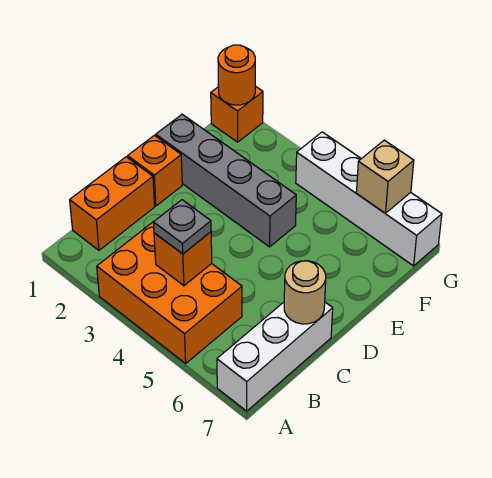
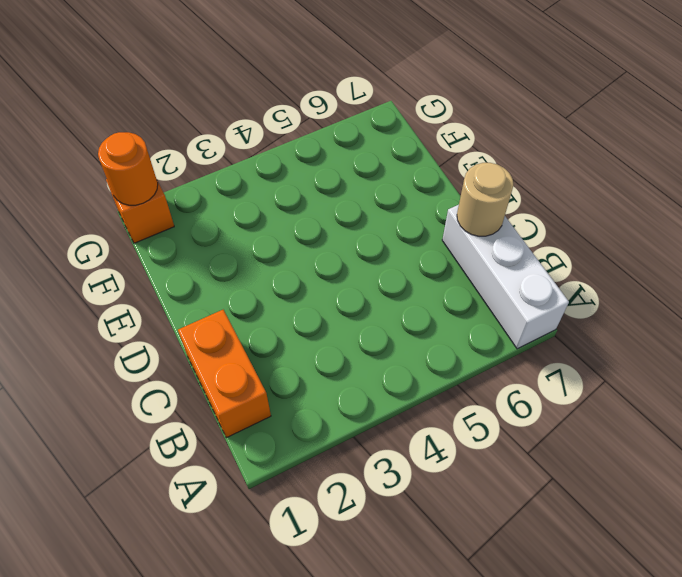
none -> orange brick A3:B5 level 1
none -> orange brick D1 level 1
none -> grey brick E1:E4 level 1

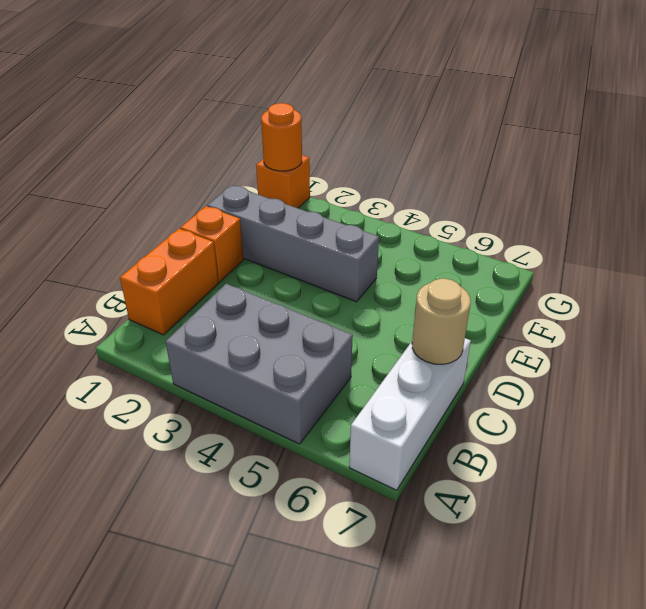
grey brick A3:B5 level 1 -> orange brick A3:B5 level 1
none -> white brick G4:G7 level 1
none -> orange brick B4 level 2
none -> tan brick G6 level 2

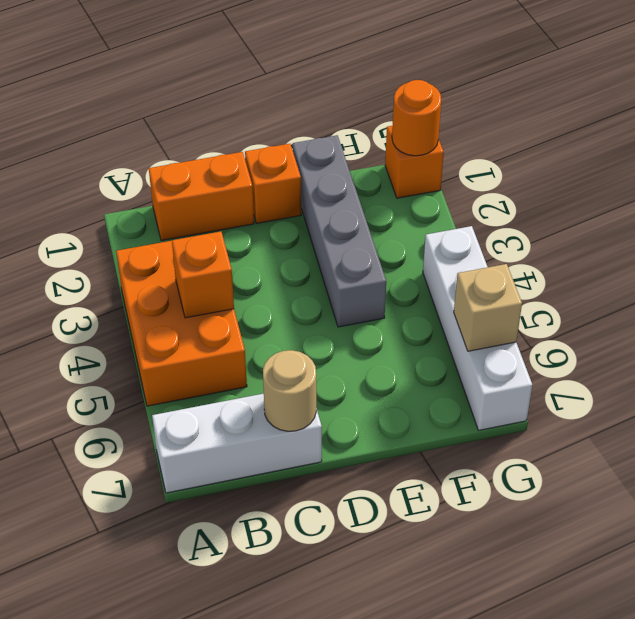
none -> grey plate B4 level 3

